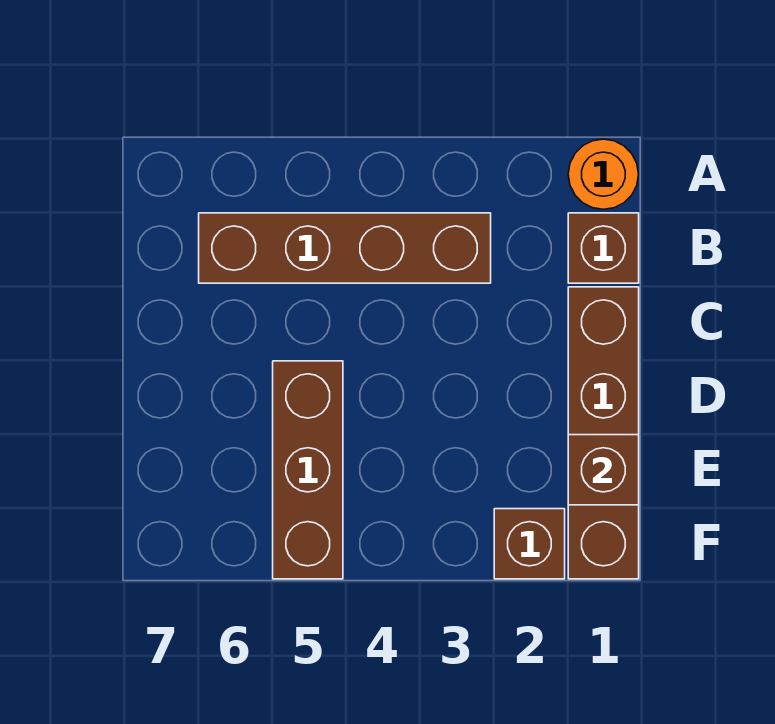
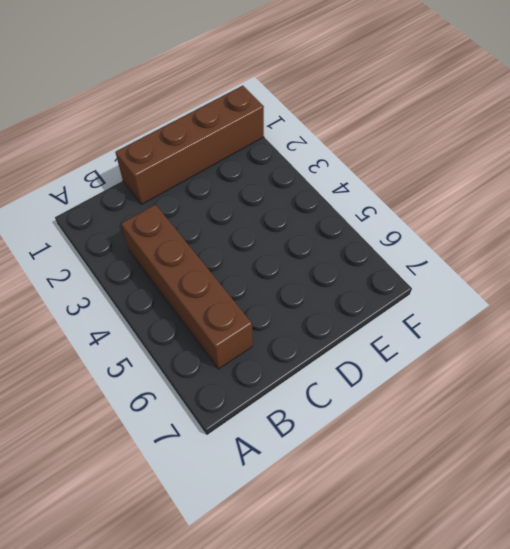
none -> orange round brick A1 level 1
none -> brown brick B1 level 1

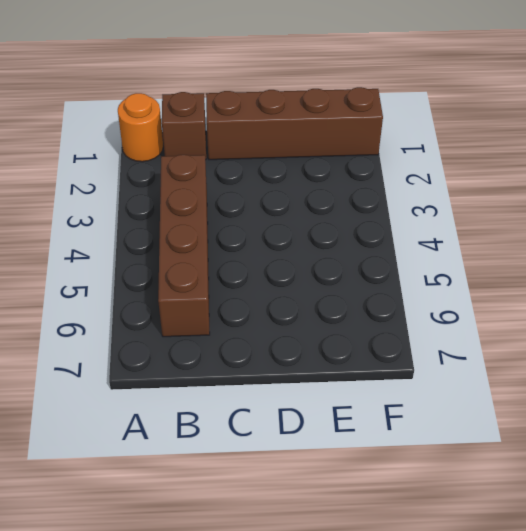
none -> brown brick D5:F5 level 1
none -> brown brick F2 level 1

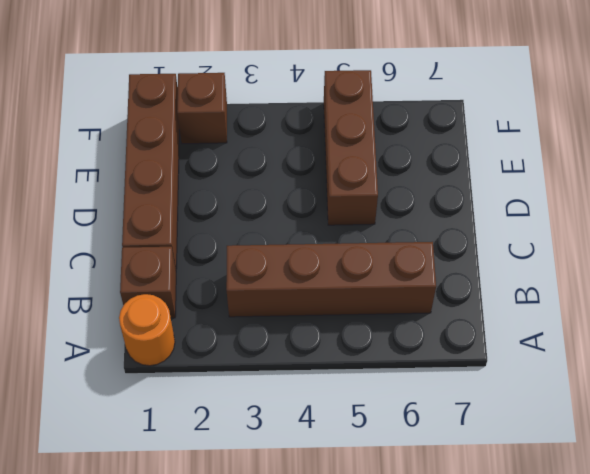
none -> brown brick E1 level 2

